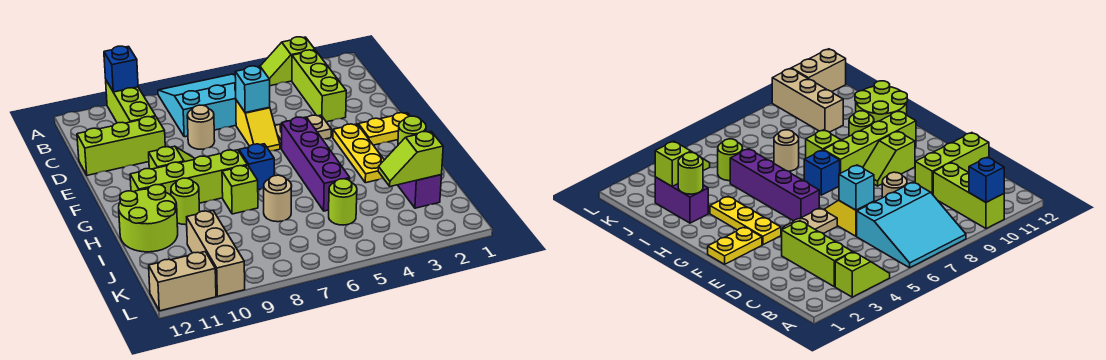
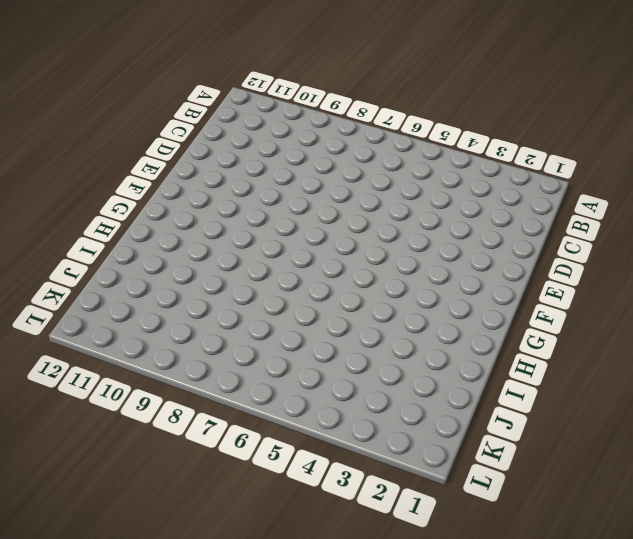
none -> lime slope A3:A4 level 1 top 3
none -> cyan slope A6:C8 level 1 top C
none -> lime brick A10:C10 level 1

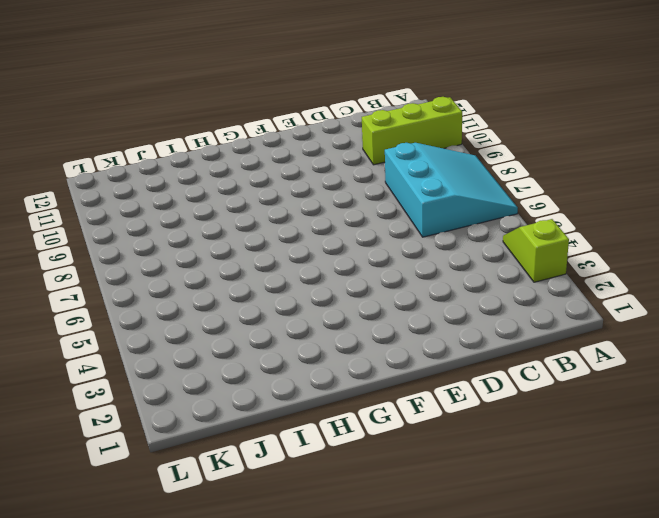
none -> lime brick B3:D3 level 1
none -> yellow slope D6:E6 level 1 top D
none -> tan round brick D8 level 1

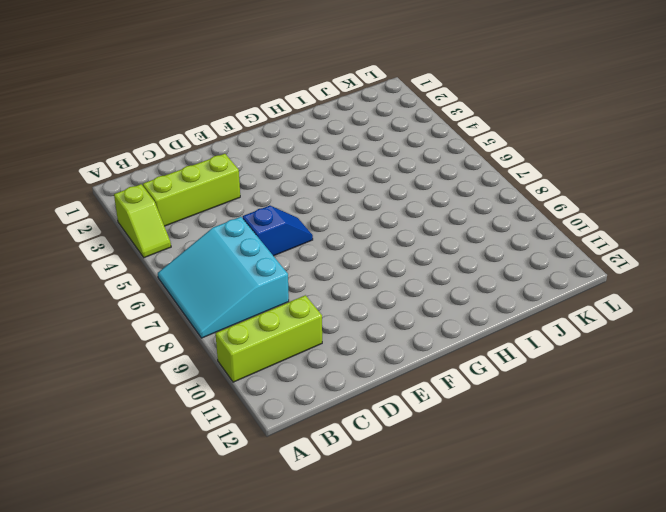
blue slope D6:E6 level 1 top D -> yellow slope D6:E6 level 1 top D
none -> tan round brick D8 level 1
none -> lime brick D10:D12 level 1
none -> tan plate E4:E5 level 1

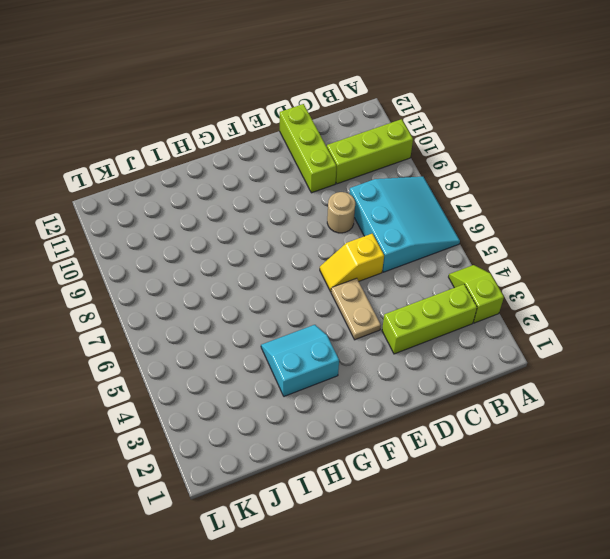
cyan slope G3:H4 level 1 top 3 -> yellow plate F3:H3 level 1
none -> yellow plate F1:F2 level 1
none -> purple brick F5:I5 level 1
none -> lime slope F9:F10 level 1 top 10

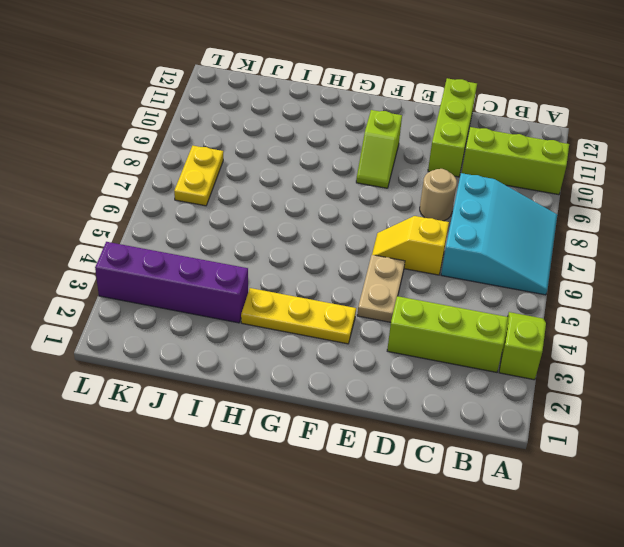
purple brick I3:L3 level 1 -> purple brick F5:I5 level 1
yellow plate K7:K8 level 1 -> yellow plate F1:F2 level 1
none -> blue brick G7 level 1
none -> lime brick G8:G11 level 1
none -> lime brick H8 level 1

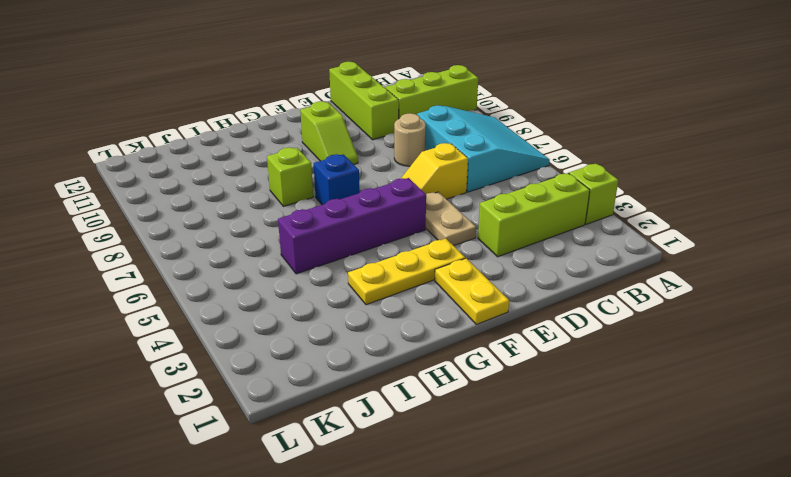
none -> lime brick G8:G11 level 1
none -> lime round brick H10 level 1
none -> lime round brick H11:I12 level 1

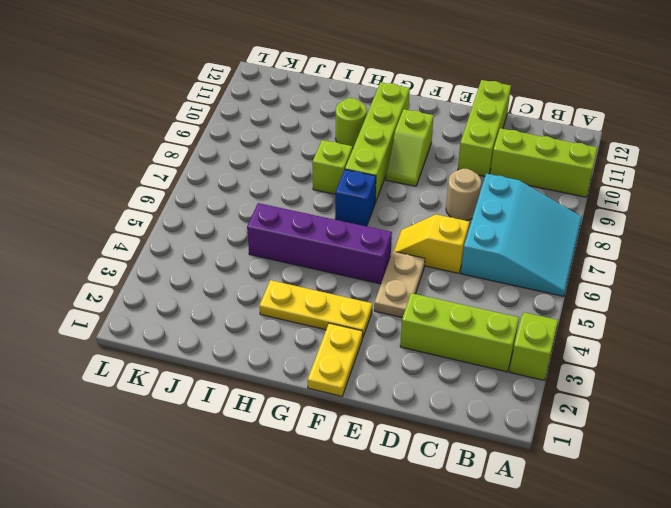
none -> lime round brick H11:I12 level 1
none -> purple brick I2:J2 level 1
none -> tan round brick I7 level 1

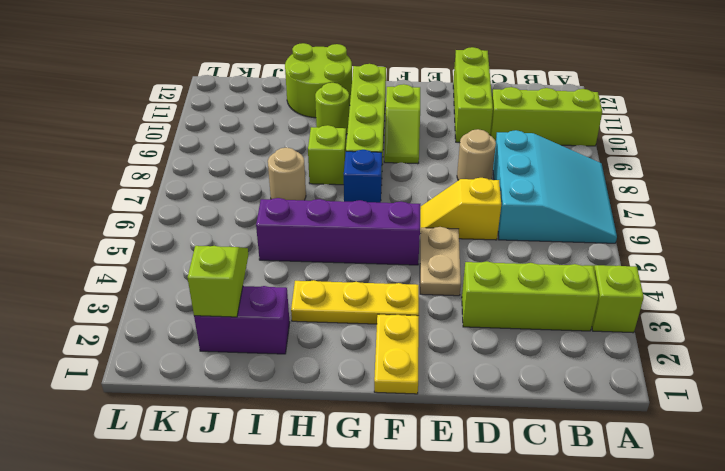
none -> lime round brick J5 level 1
none -> tan brick J10:L10 level 1
none -> tan brick L11:L12 level 1

